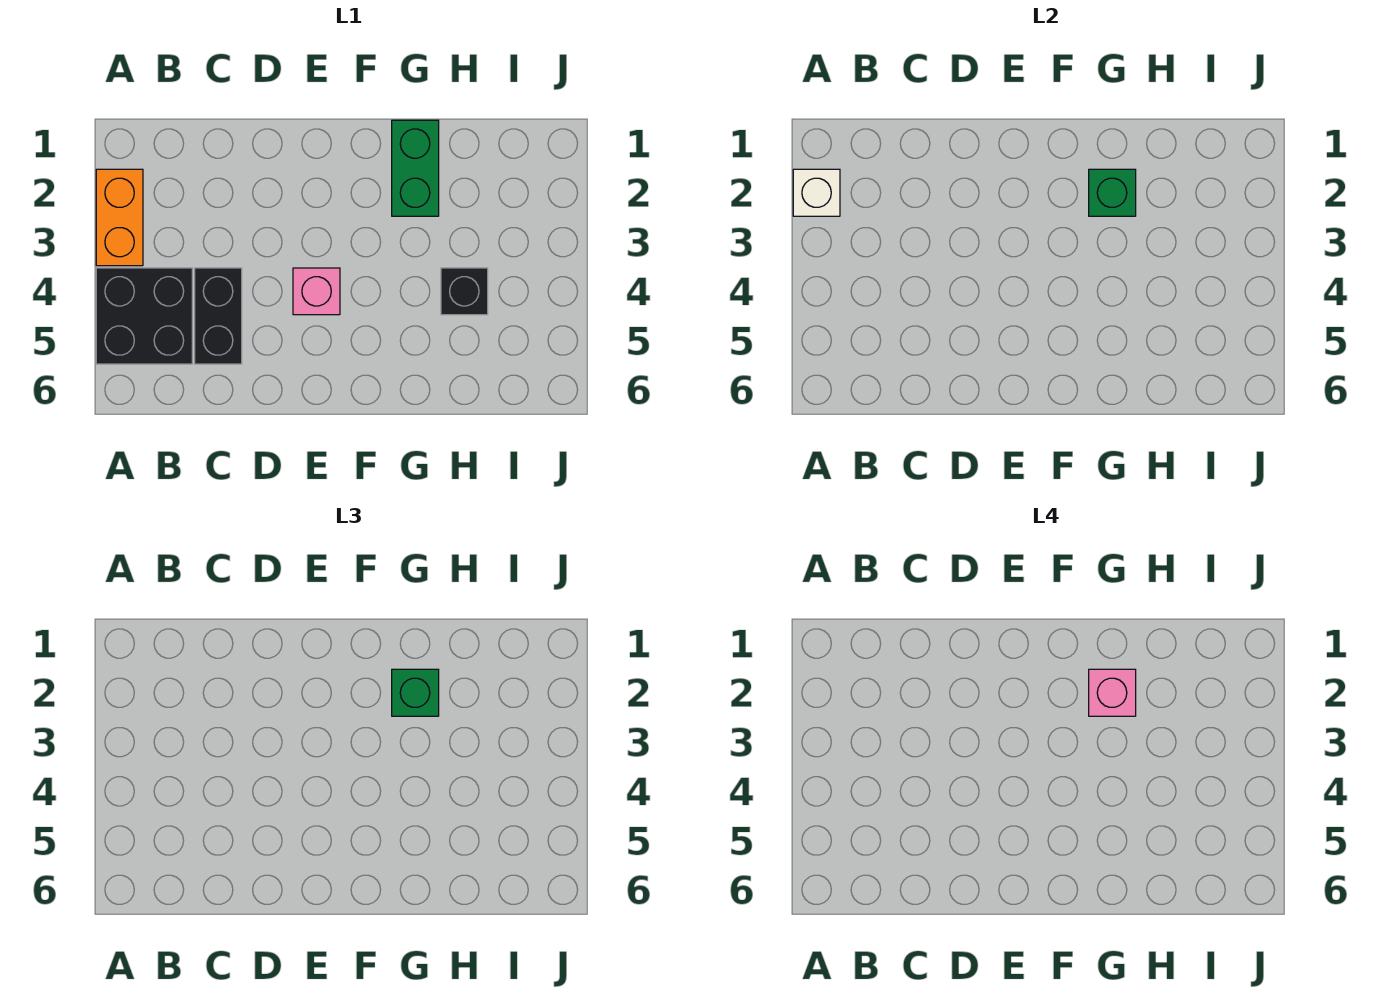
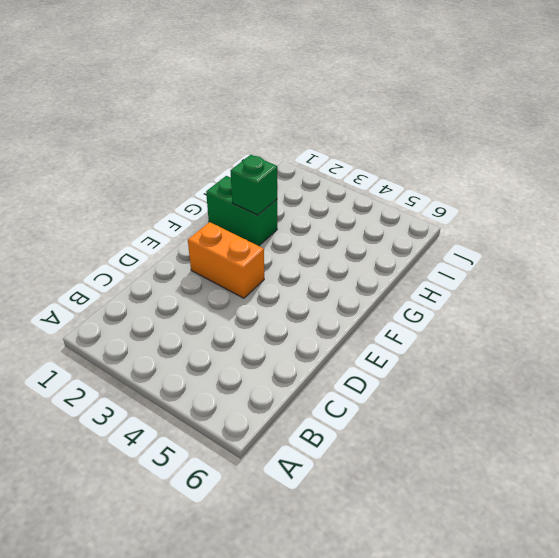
orange brick E2:E3 level 1 -> orange brick A2:A3 level 1
none -> black brick A4:B5 level 1
none -> black brick C4:C5 level 1

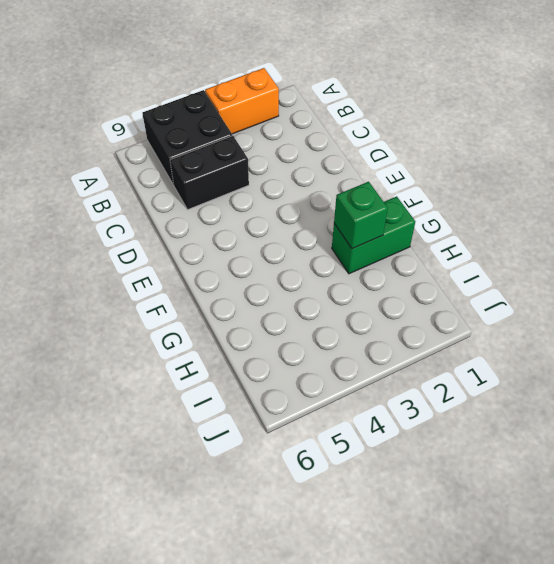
none -> pink brick E4 level 1
none -> black brick H4 level 1

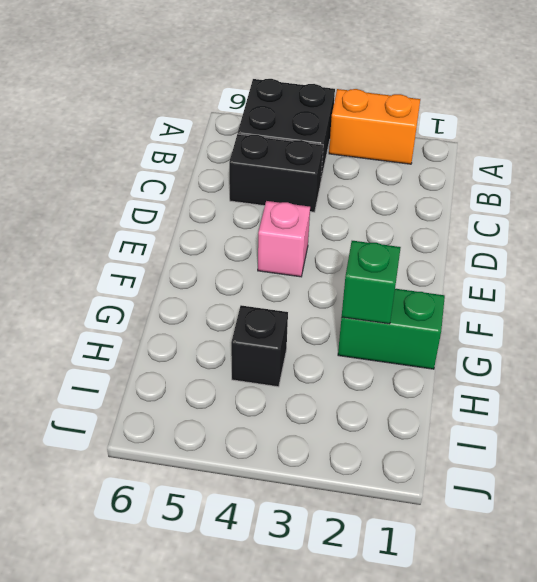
none -> white brick A2 level 2
none -> green brick G2 level 3

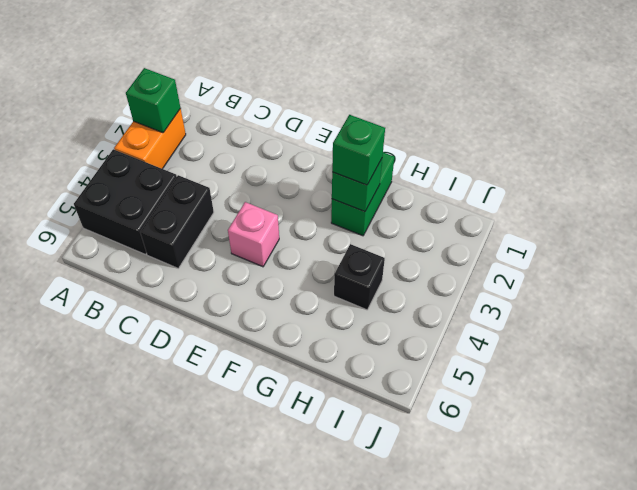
green brick A2 level 2 -> white brick A2 level 2
none -> pink brick G2 level 4

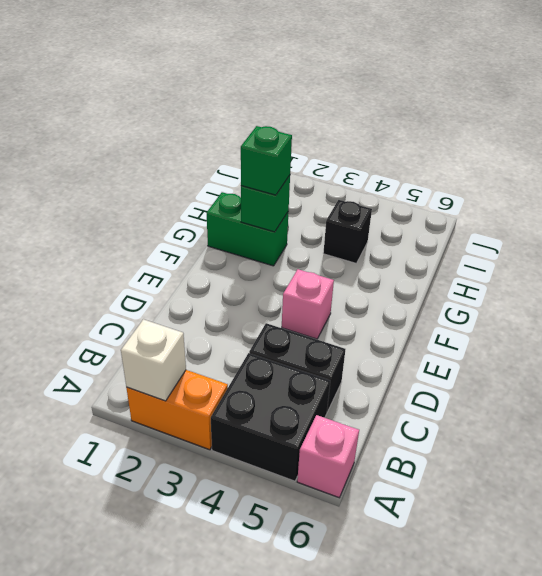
pink brick A6 level 1 -> pink brick G2 level 4

